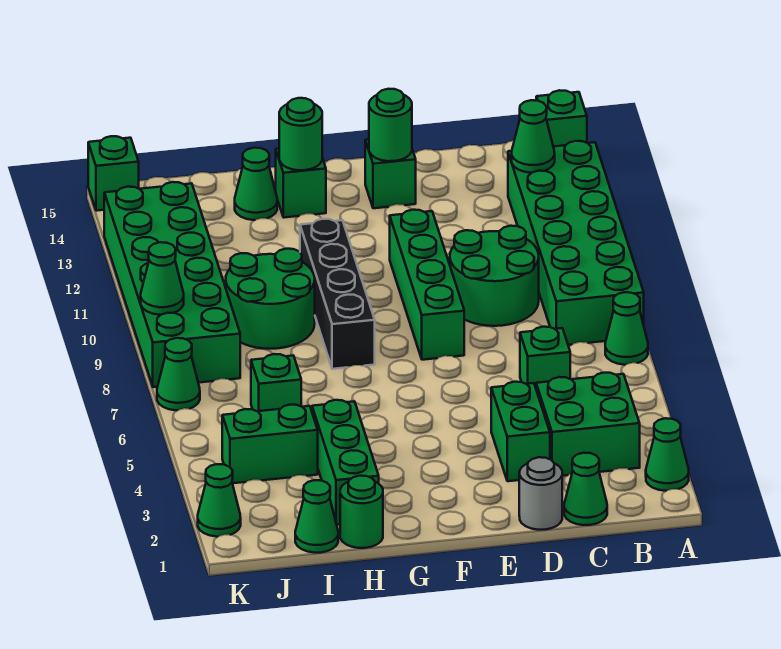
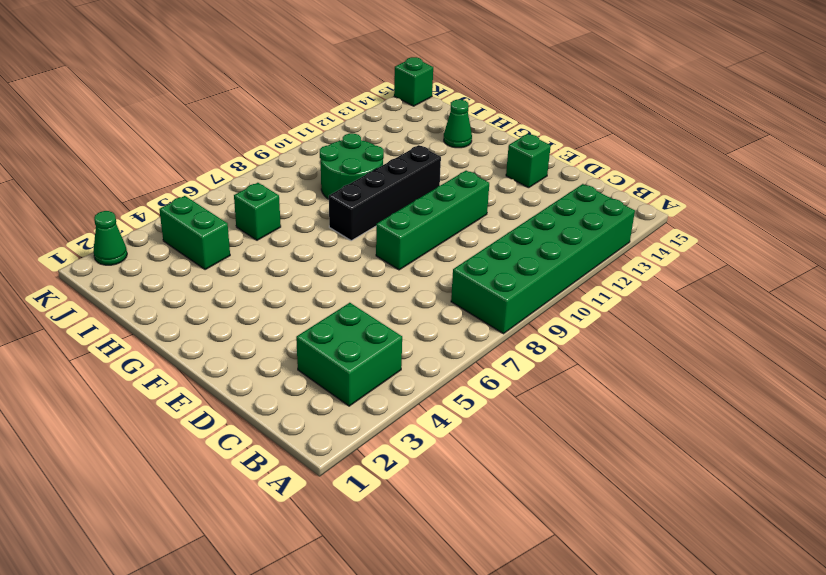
none -> green cone A2 level 1
none -> green cone A7 level 1
none -> green brick A15 level 1

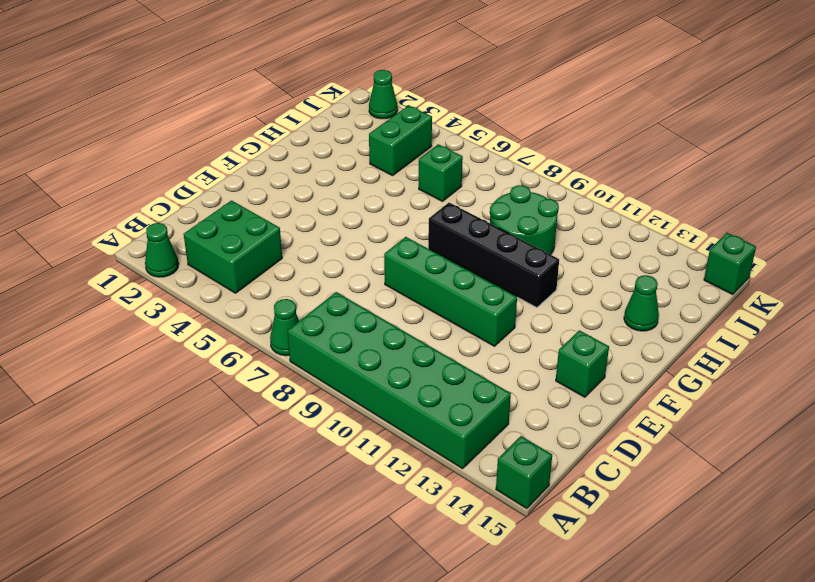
none -> green cone C1 level 1
none -> green brick C6 level 1
none -> green round brick C9:D10 level 1

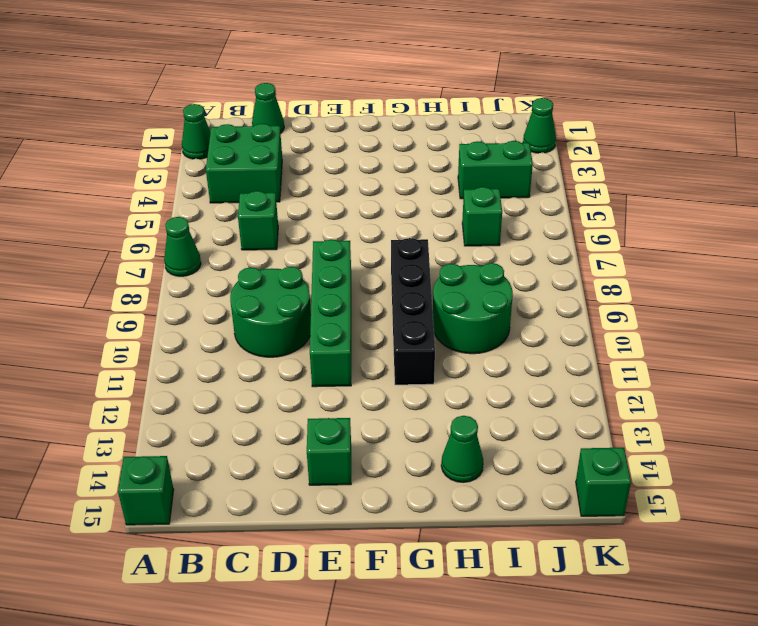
none -> green brick A8:B13 level 1
none -> grey round brick D1 level 1
none -> green brick D3:D4 level 1

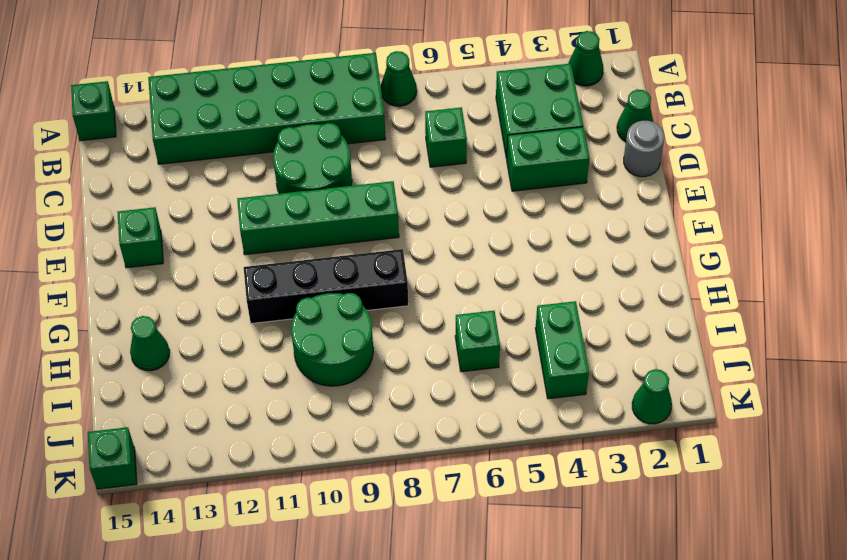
none -> green brick G14 level 1
none -> green round brick H1 level 1
none -> green brick H2:H4 level 1

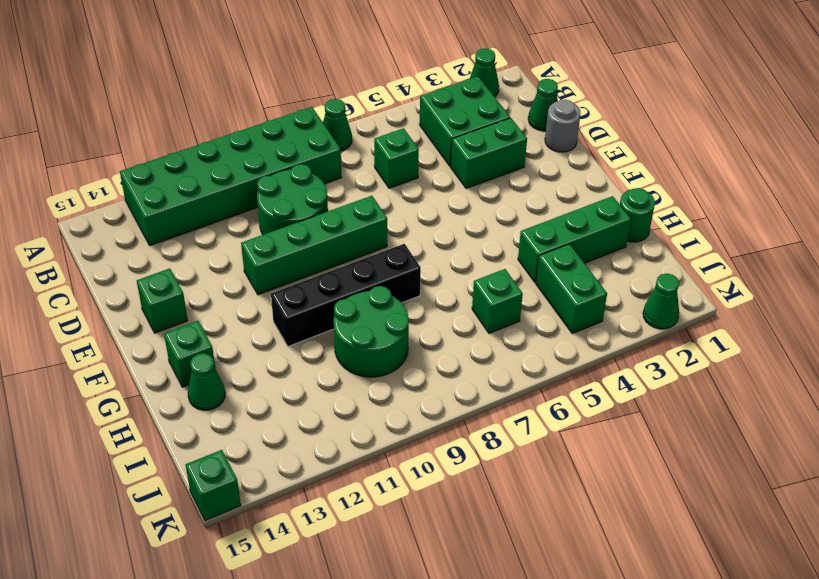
none -> green brick A15 level 1
none -> green cone I1 level 1
none -> green brick J8:K13 level 1

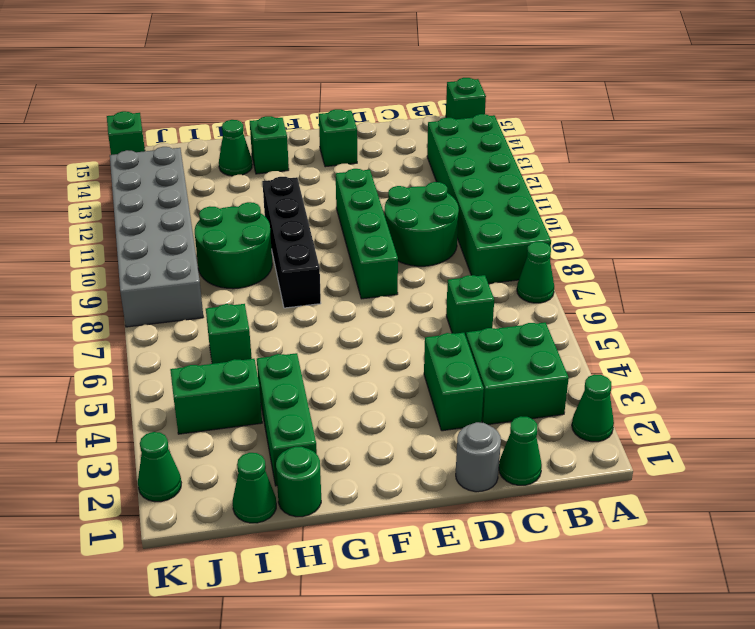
grey brick J8:K13 level 1 -> green brick J8:K13 level 1
none -> green cone K7 level 1
none -> green cone B13 level 2
none -> green round brick E14 level 2

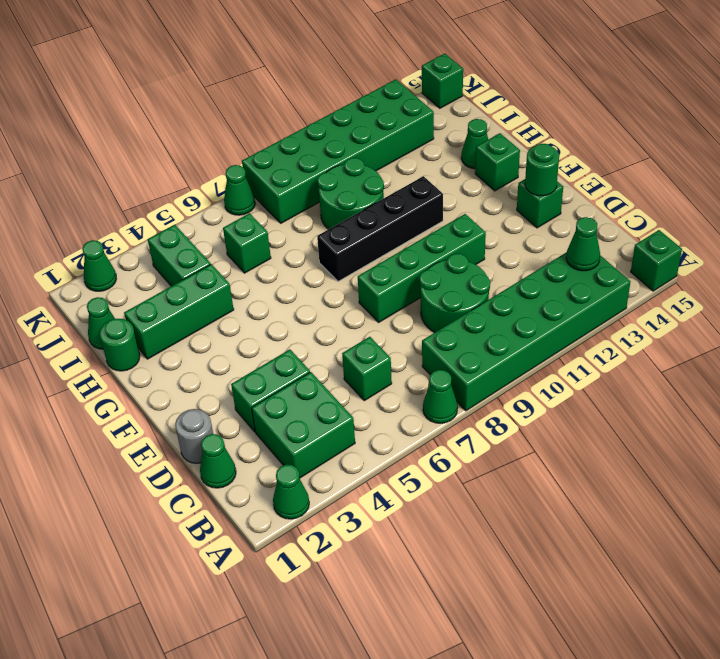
none -> green round brick G14 level 2
none -> green cone K9 level 2

